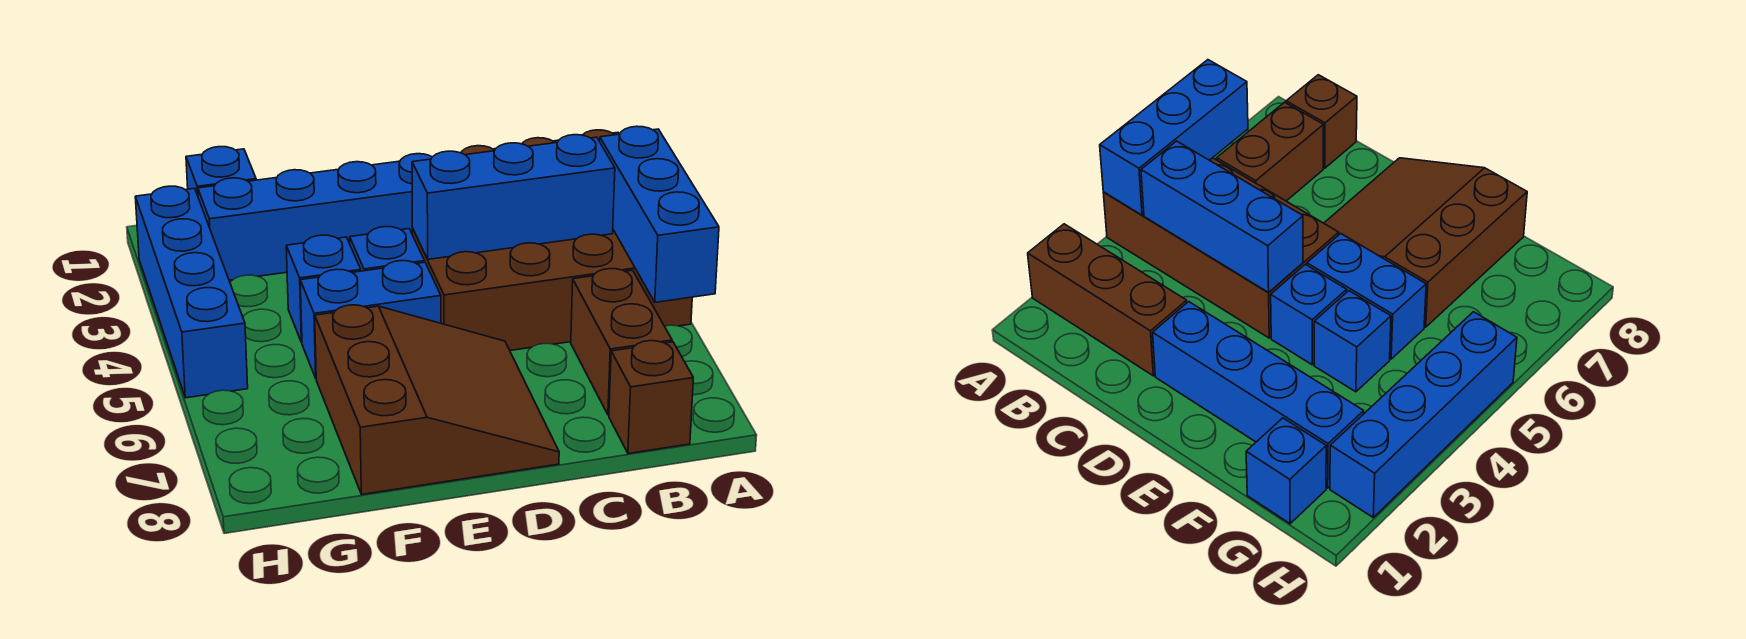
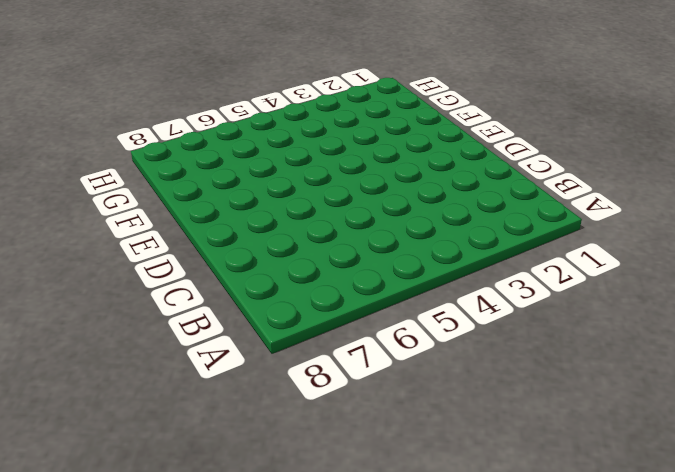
none -> brown brick A2:C2 level 1
none -> brown brick A4:D5 level 1
none -> brown brick B6:B7 level 1

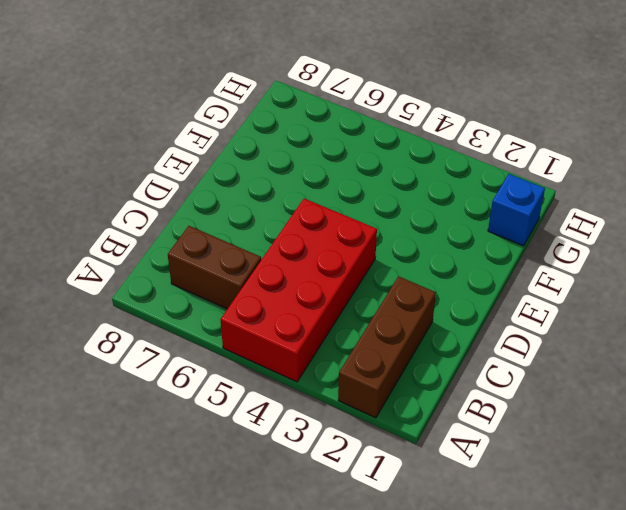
red brick A4:D5 level 1 -> brown brick A4:D5 level 1
none -> brown brick B8 level 1
none -> blue brick D2:G2 level 1
none -> brown slope D6:F8 level 1 top F

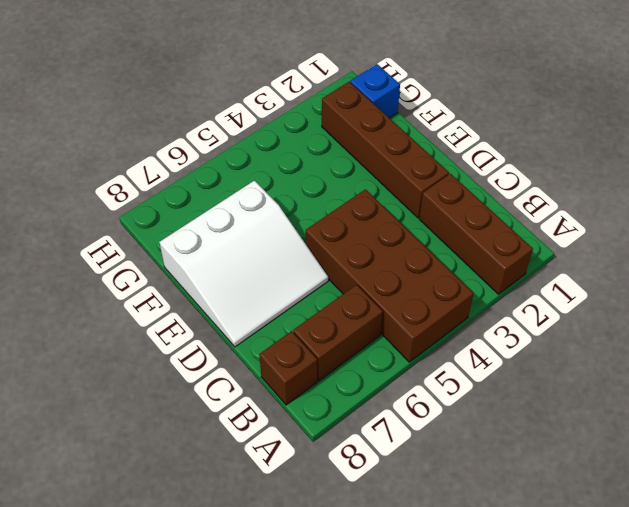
brown brick D2:G2 level 1 -> blue brick D2:G2 level 1
white slope D6:F8 level 1 top F -> brown slope D6:F8 level 1 top F
none -> blue brick E4 level 1
none -> blue brick E5:F5 level 1
none -> blue brick F4 level 1

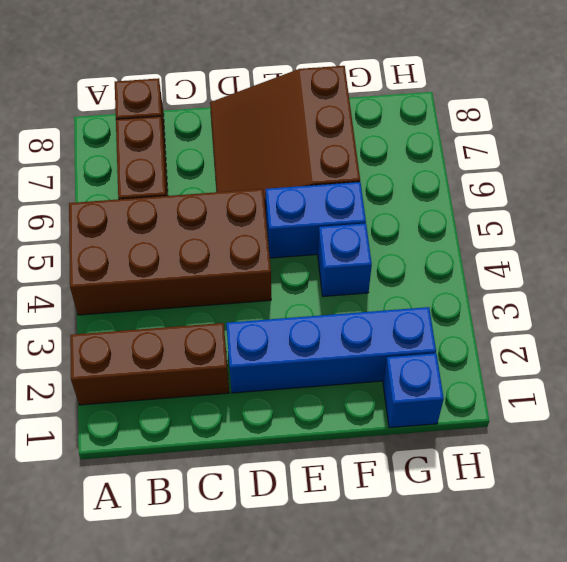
none -> blue brick E4 level 1
none -> blue brick H2:H5 level 1
none -> blue brick A4:A6 level 2

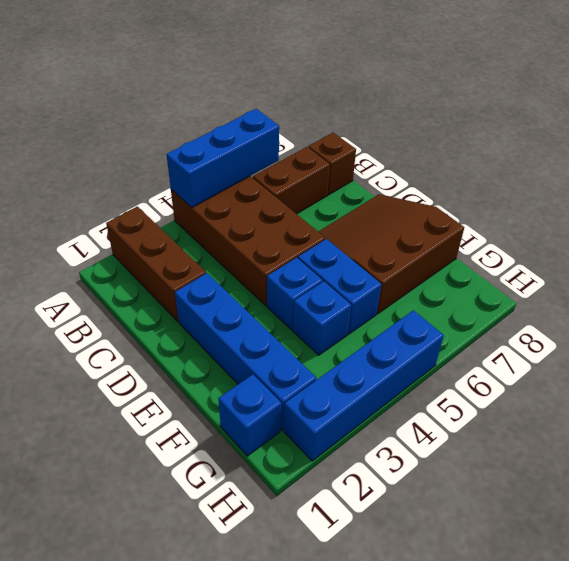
none -> blue brick B4:D4 level 2

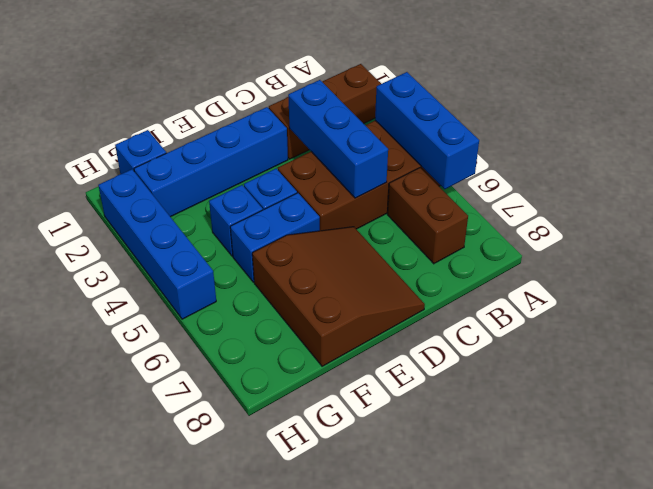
blue brick C3:C5 level 2 -> blue brick B4:D4 level 2
none -> brown brick B8 level 1

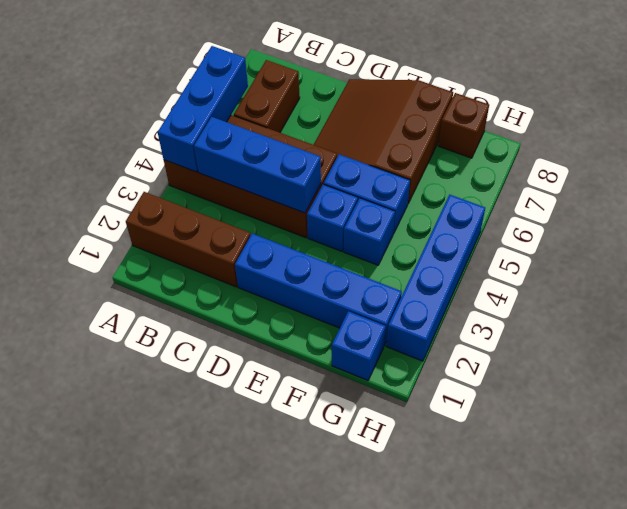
brown brick G8 level 1 -> brown brick B8 level 1

